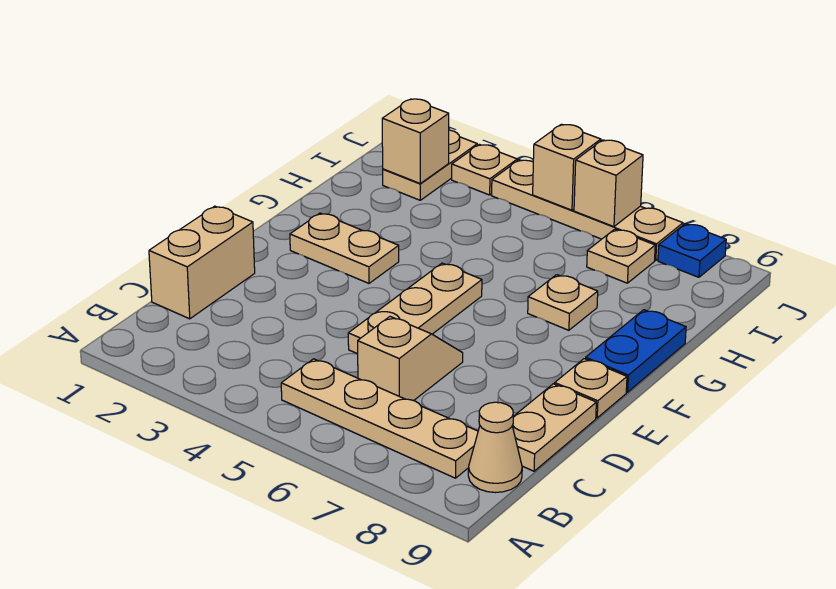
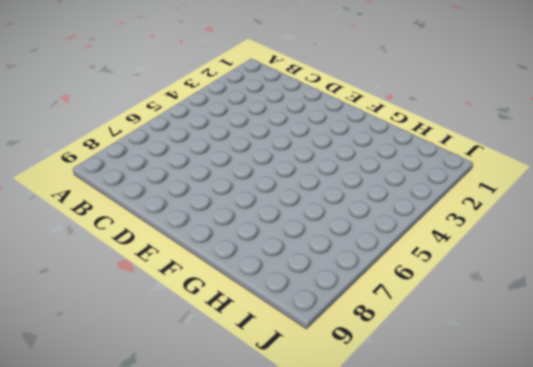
none -> tan plate B5:B8 level 1
none -> tan cone B9 level 1
none -> tan brick C1:D1 level 1

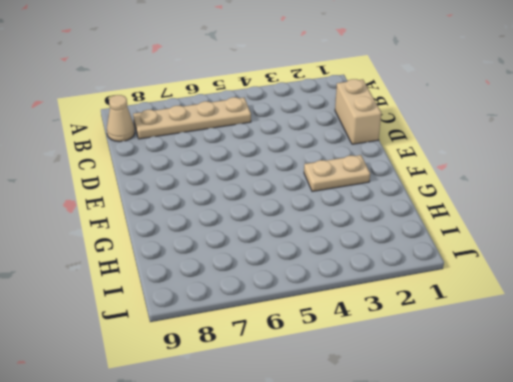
none -> tan slope C6:D6 level 1 top C
none -> tan plate C9:D9 level 1
none -> tan plate D5:F5 level 1

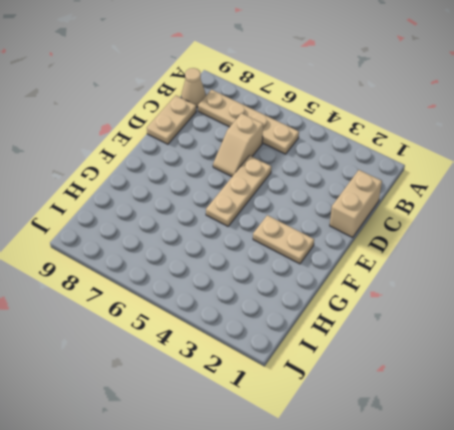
none -> tan plate E9 level 1
none -> blue plate F9:G9 level 1
none -> tan plate G7 level 1

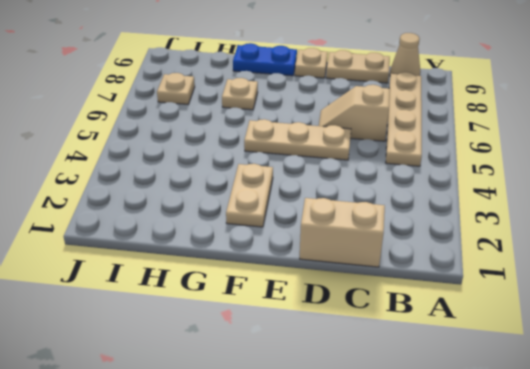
none -> tan plate I2:J2 level 1
none -> tan plate J3 level 1
none -> tan plate J4:J7 level 1

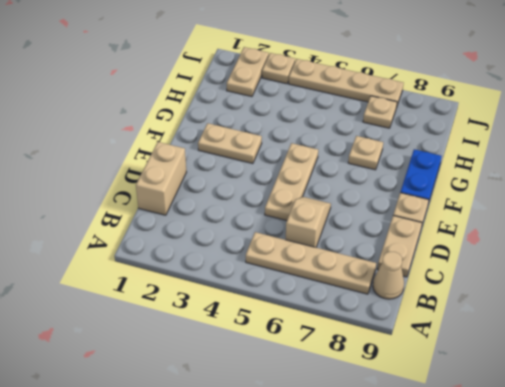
none -> blue plate J8 level 1
none -> tan brick I2 level 2
none -> tan brick J5 level 2

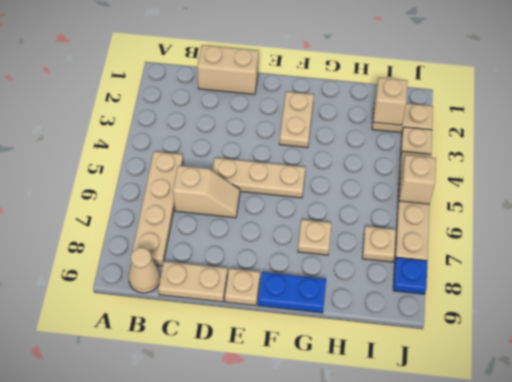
none -> tan brick J6 level 2

